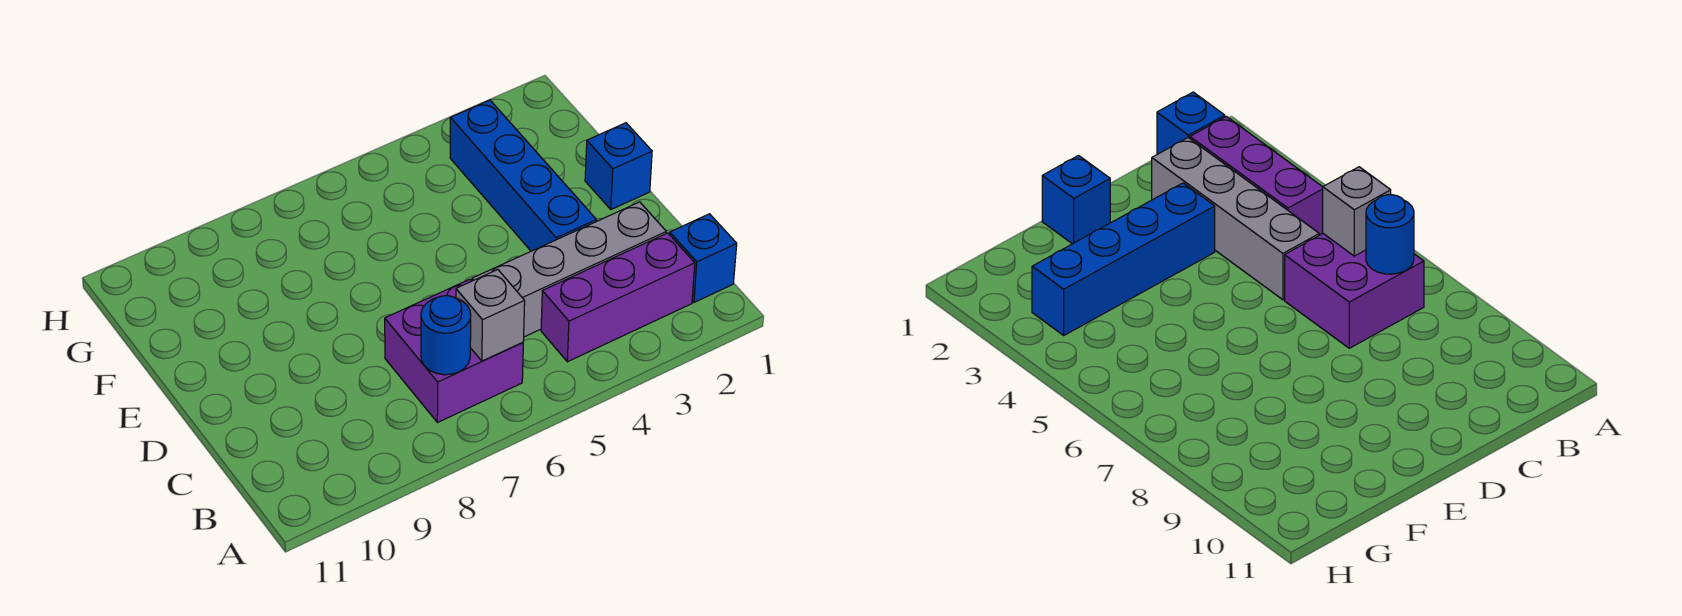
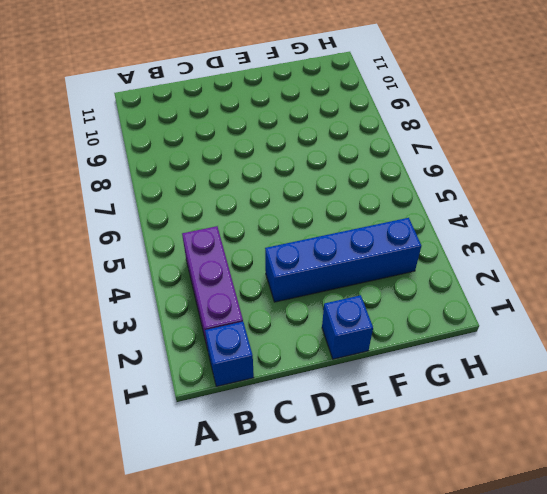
none -> purple brick B6:C7 level 1
none -> grey brick C2:C5 level 1

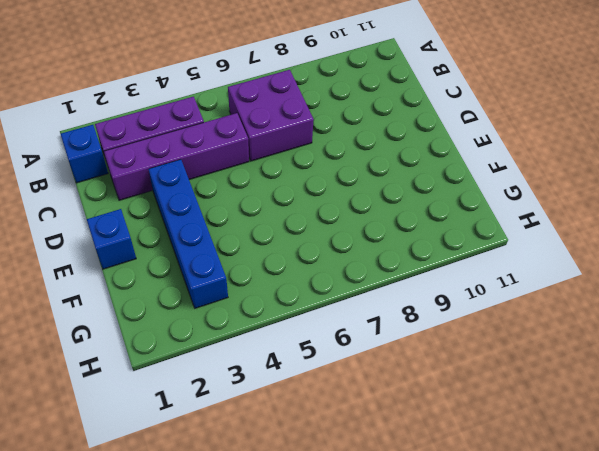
purple brick C2:C5 level 1 -> grey brick C2:C5 level 1
none -> grey brick B6 level 2
none -> blue round brick B7 level 2

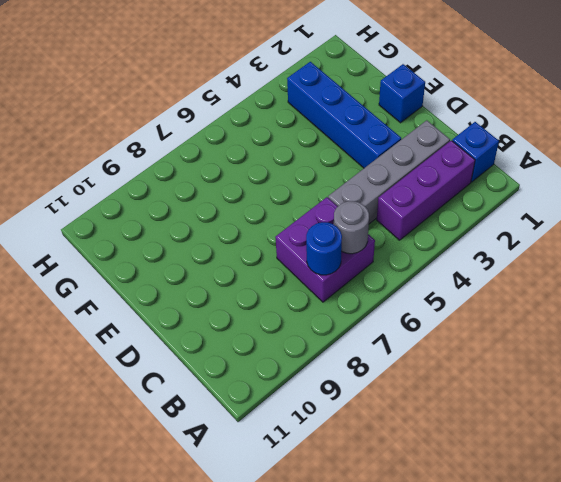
grey round brick B6 level 2 -> grey brick B6 level 2

